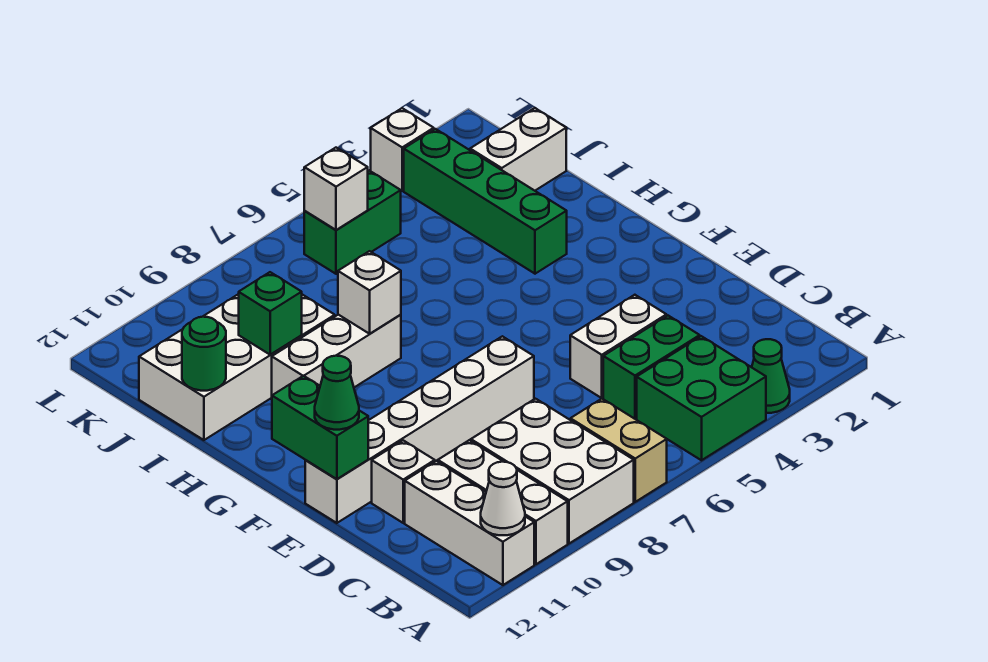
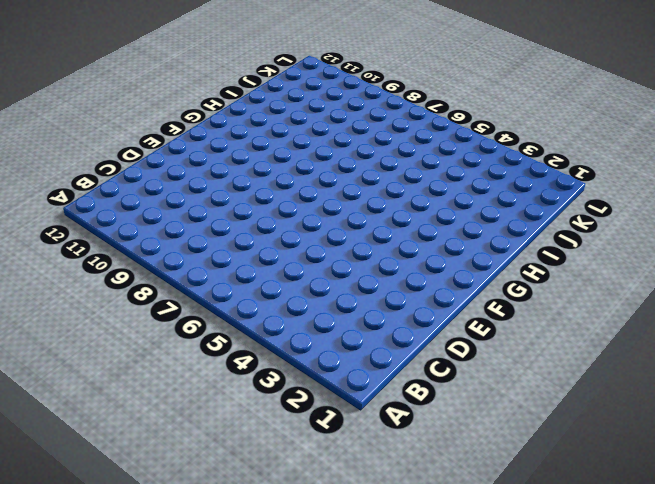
none -> green cone A3 level 1
none -> green brick A4:B5 level 1
none -> tan brick A7:B7 level 1

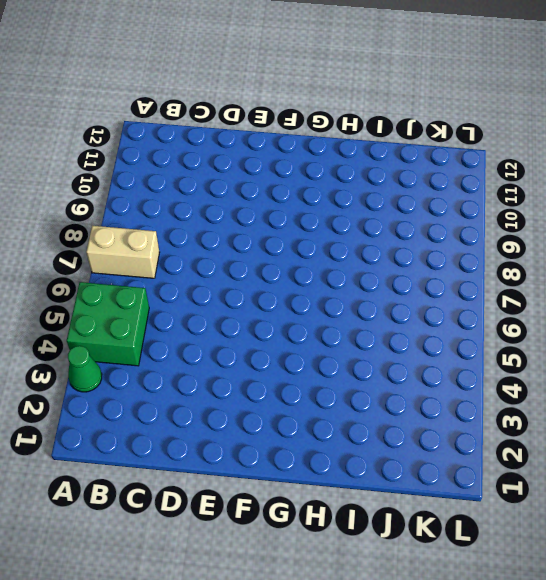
none -> white brick A8:C9 level 1
none -> white brick A10:C10 level 1
none -> white brick A11:C11 level 1

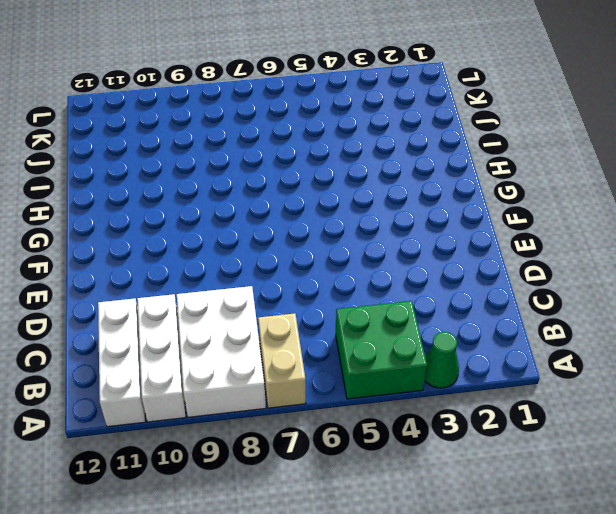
none -> green brick C4:C5 level 1
none -> white brick D4:D5 level 1
none -> white brick D11 level 1

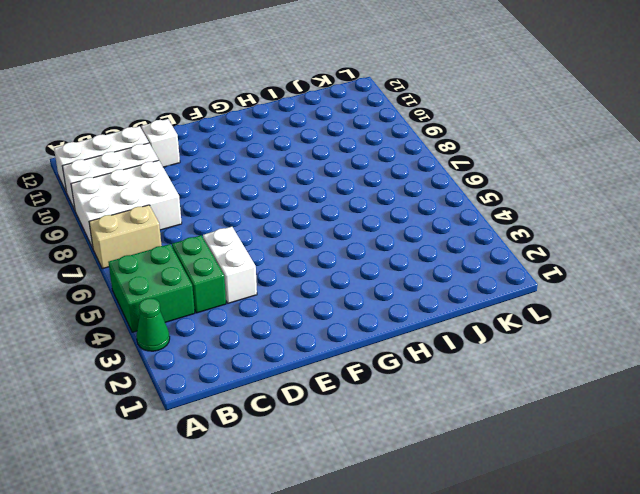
none -> white brick E7:E12 level 1
none -> green brick H3:K3 level 1
none -> white brick H8:H10 level 1

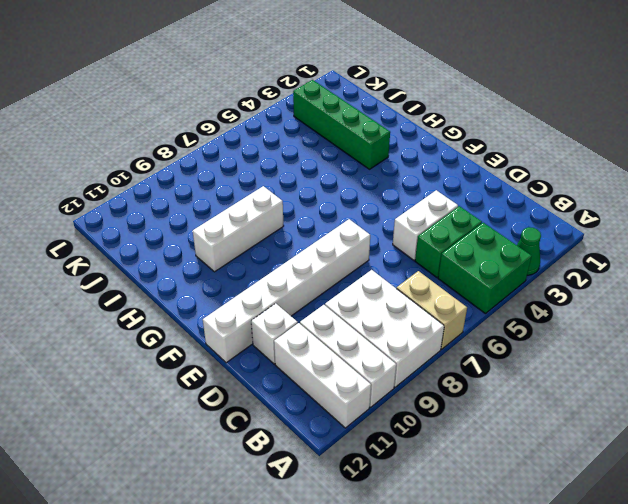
none -> white brick I9:J12 level 1
none -> white brick J1:J2 level 1
none -> green brick K5:K6 level 1

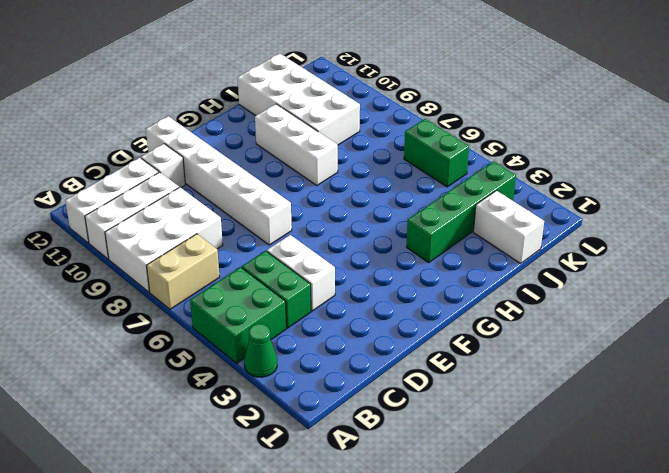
none -> white brick L3 level 1
none -> white cone A11 level 2
none -> green brick E12:F12 level 2

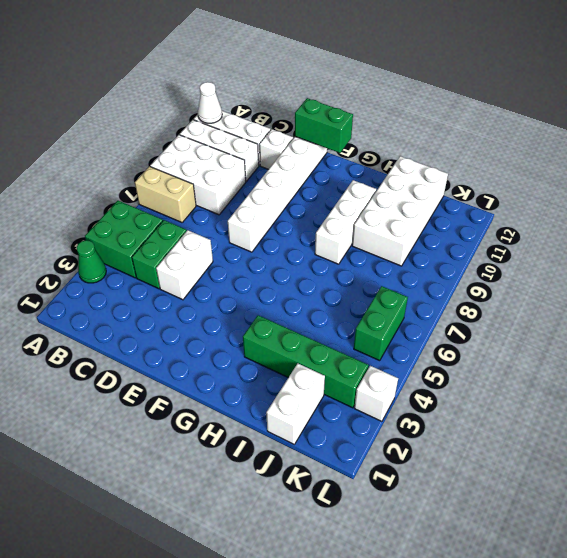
none -> white brick H8 level 2
none -> green brick I10 level 2
none -> green round brick I12 level 2

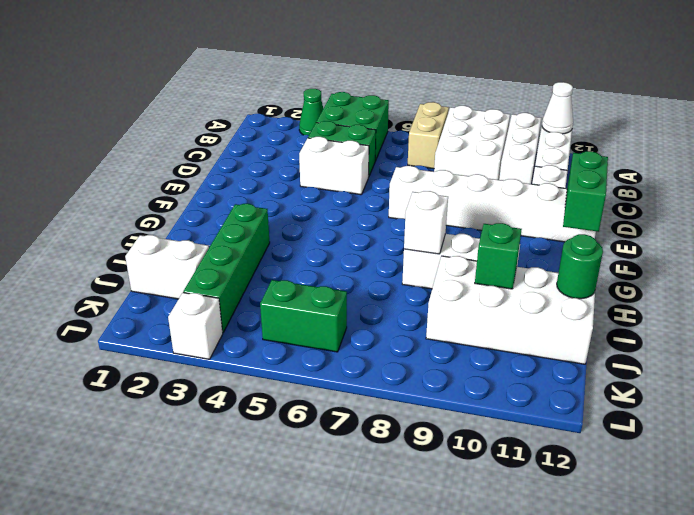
none -> white brick K6 level 2
none -> green cone E12 level 3

